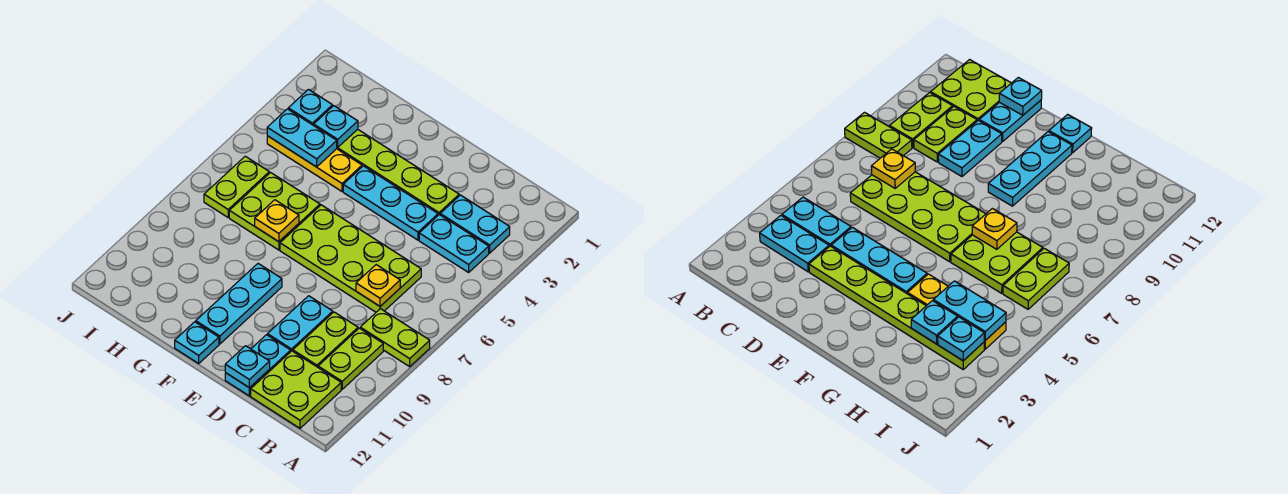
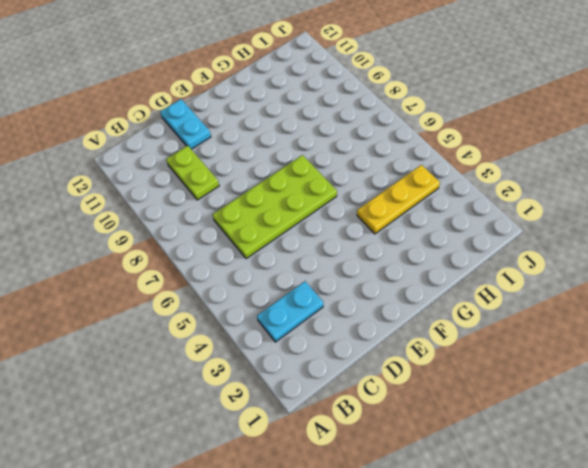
none -> lime plate A8:B8 level 1
none -> cyan plate B4:C4 level 1
none -> lime plate B9:B10 level 1

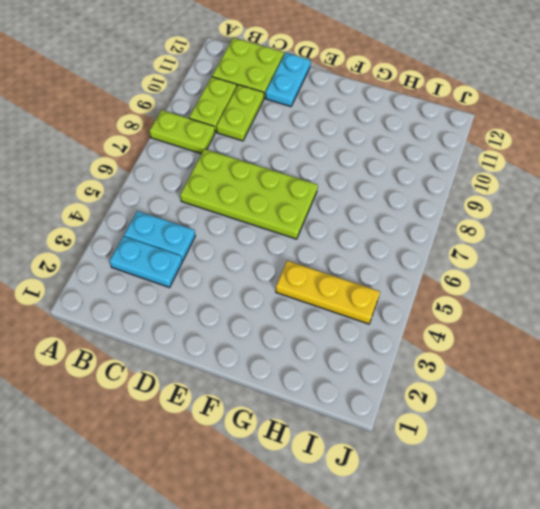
none -> lime plate D3:I3 level 1
none -> cyan plate D4:F4 level 1
none -> cyan plate D9:D10 level 1

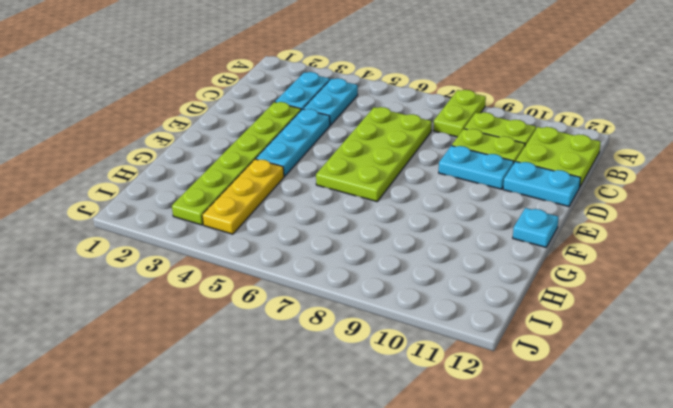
none -> cyan plate F9:F11 level 1
none -> lime plate G6:H7 level 1
none -> lime plate I6:I7 level 1

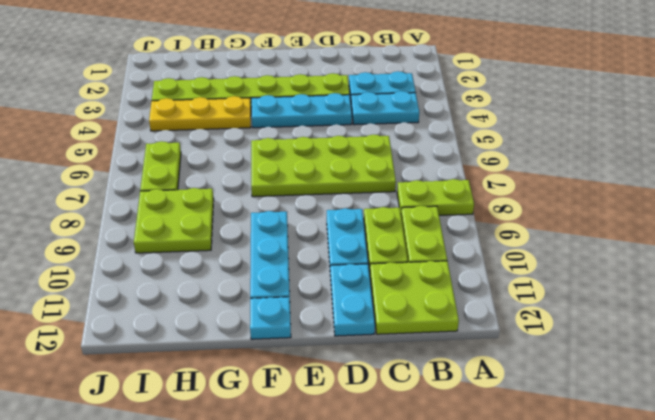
lime plate H8:I9 level 1 -> lime plate G6:H7 level 1
none -> yellow plate C7 level 2
none -> cyan plate D12 level 2
none -> yellow plate G7 level 2

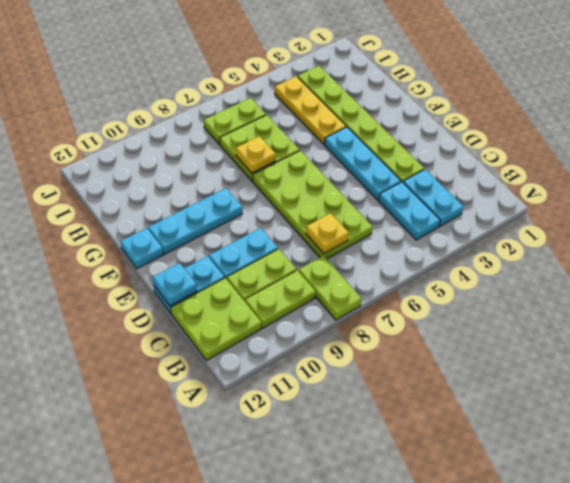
none -> cyan plate H3 level 2
none -> cyan plate H4:I4 level 2
none -> cyan plate I3 level 2

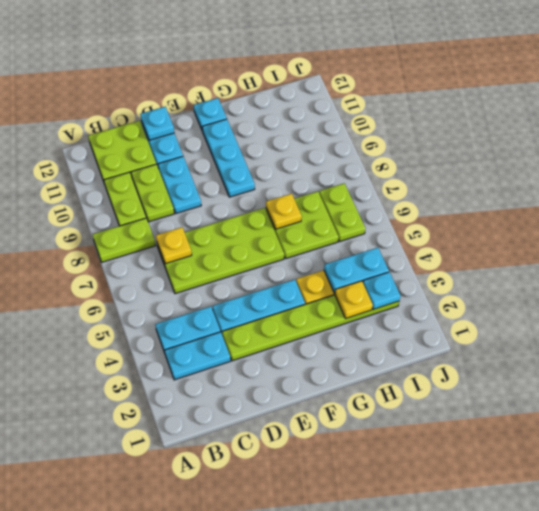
yellow plate H3 level 2 -> cyan plate H3 level 2

